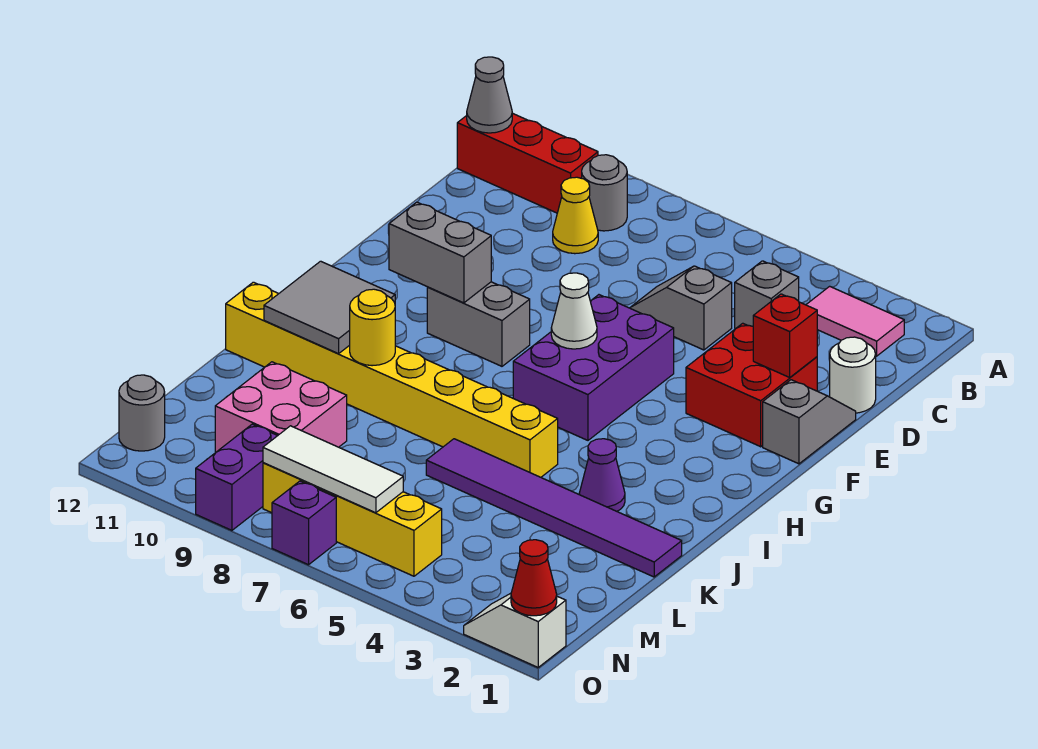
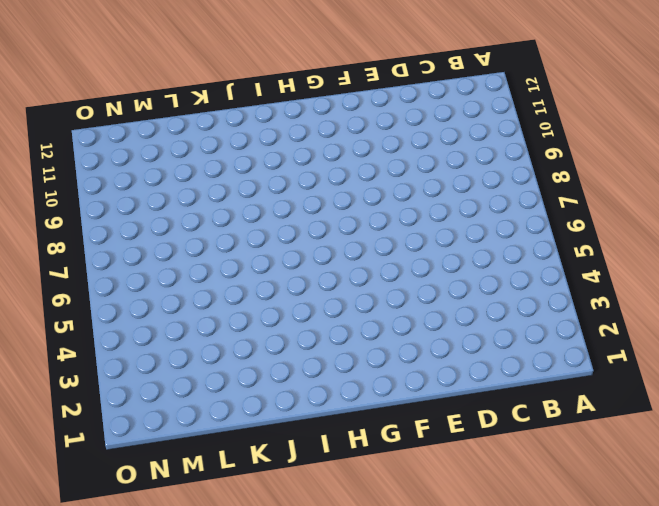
none -> pink tile B2:B3 level 1
none -> grey round brick B9 level 1
none -> red brick B10:B12 level 1

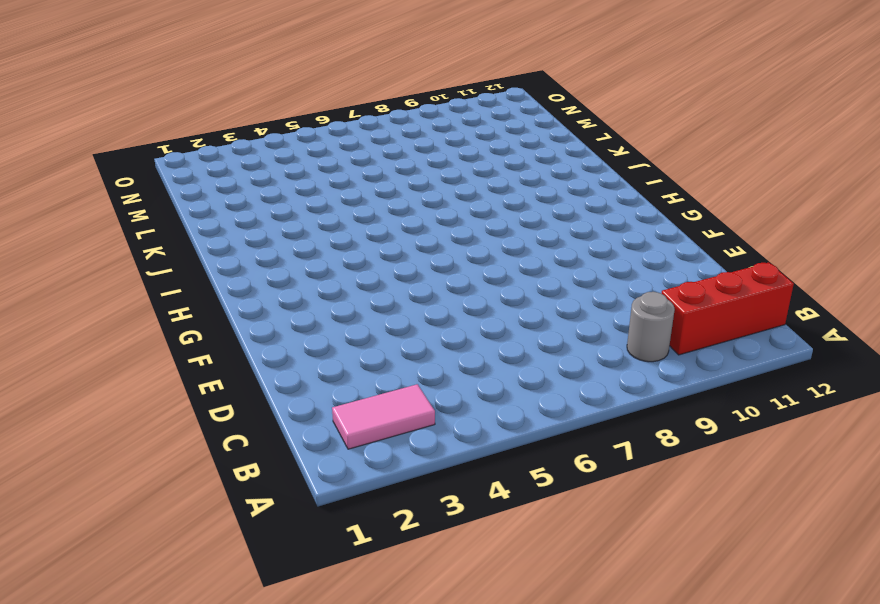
none -> grey brick C4 level 1
none -> yellow cone C9 level 1
none -> white round brick D1 level 1

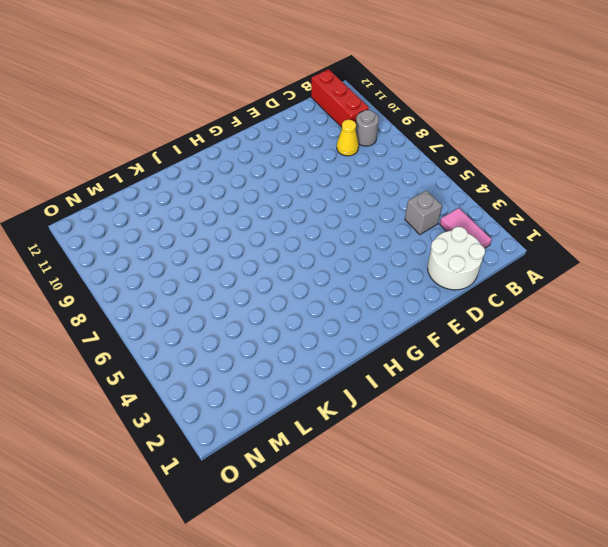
white round brick C1:D2 level 1 -> white round brick D1 level 1
none -> grey slope D5:D6 level 1 top 5
none -> grey slope E1:F1 level 1 top F
none -> red brick E2:F3 level 1

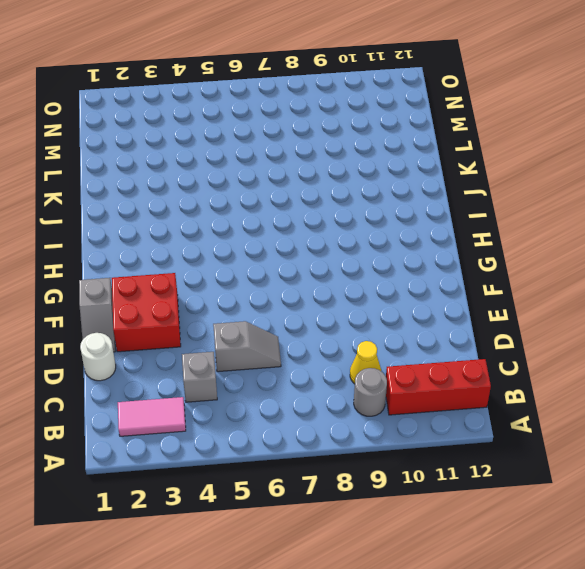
none -> purple brick F5:H6 level 1
none -> grey brick G8:G9 level 1
none -> purple cone J3 level 1

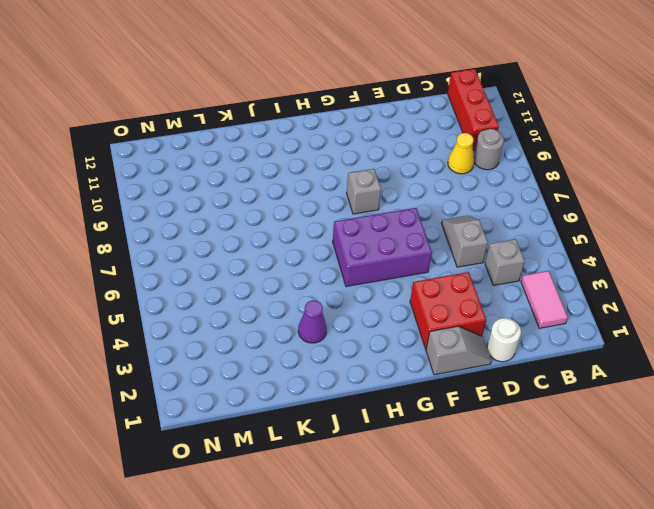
grey brick G8 level 1 -> grey brick G8:G9 level 1
none -> yellow brick J5:J12 level 1
none -> purple tile K1:K6 level 1
none -> pink brick L9:M10 level 1

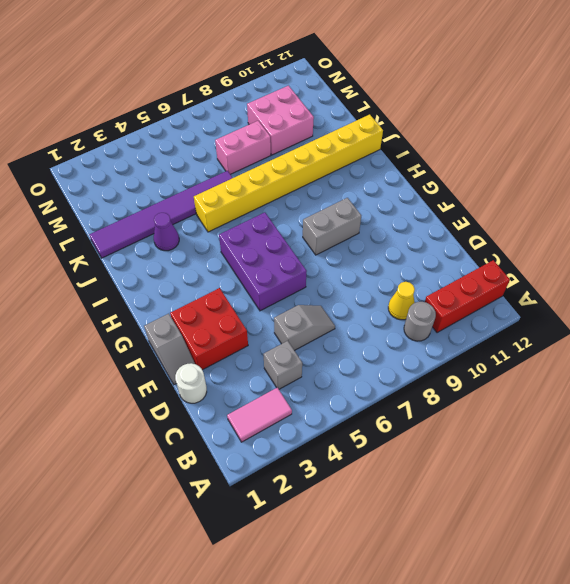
pink brick L7:L8 level 1 -> none
none -> yellow brick N5:N8 level 1
none -> purple brick N9:O9 level 1
none -> grey round brick N12 level 1

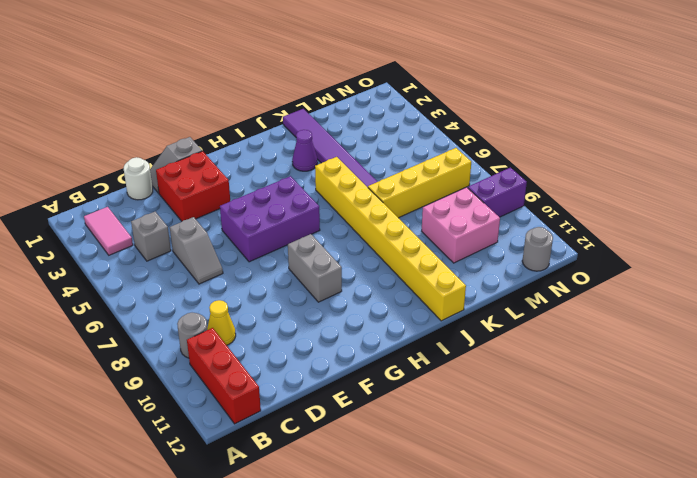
yellow brick K7:N7 level 1 -> yellow brick N5:N8 level 1
none -> white slope O1:O2 level 1 top 1
none -> purple brick O7 level 1
none -> grey cone B12 level 2

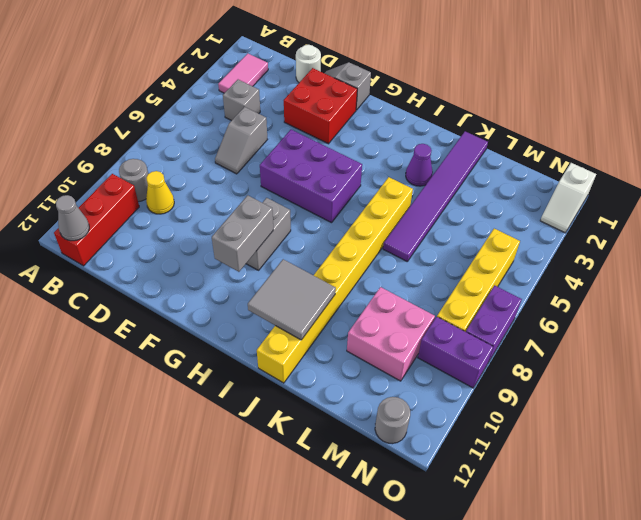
purple brick O7:O8 level 1 -> purple brick O7 level 1
none -> red brick E2 level 2
none -> white cone G6 level 2
none -> yellow round brick J9 level 2

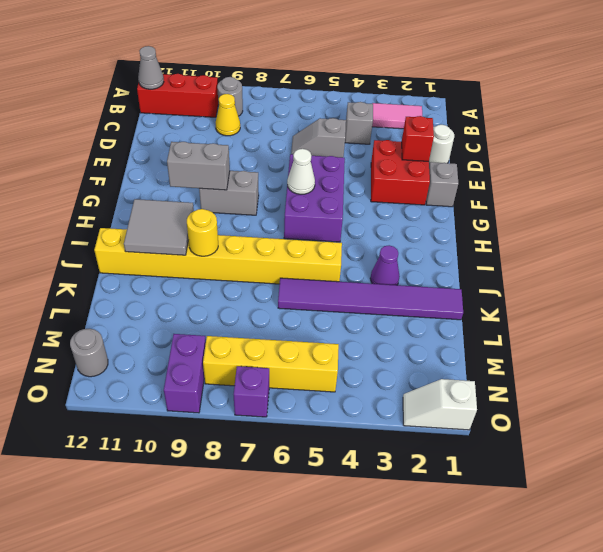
none -> pink brick L9:M10 level 1
none -> white tile N6:N8 level 2
none -> red cone O1 level 2

